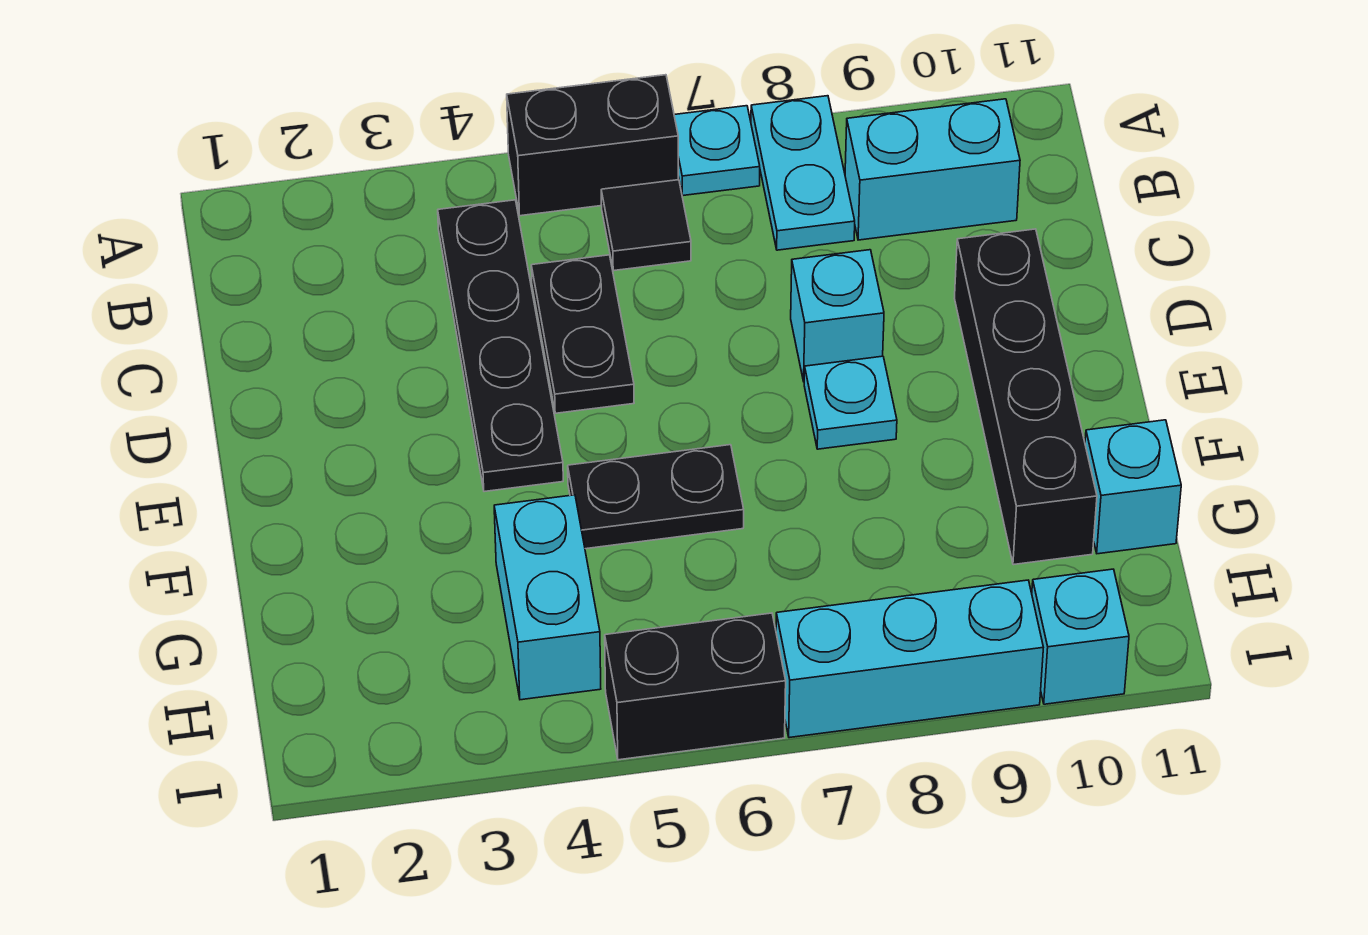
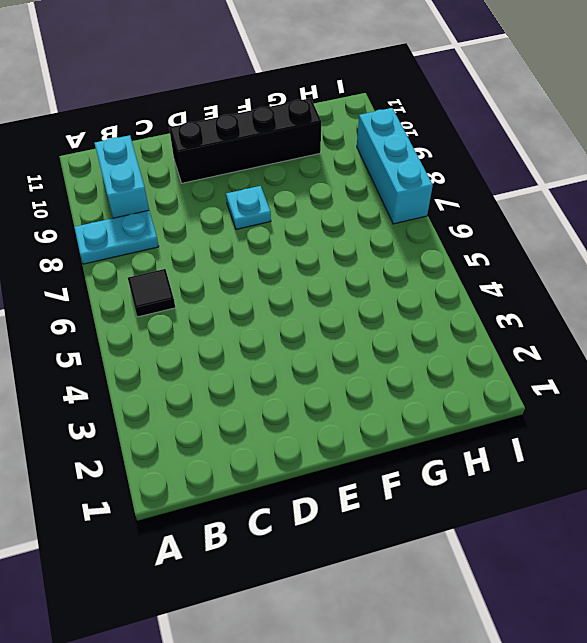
none -> black brick A5:A6 level 1
none -> cyan plate A7 level 1
none -> black plate B4:E4 level 1

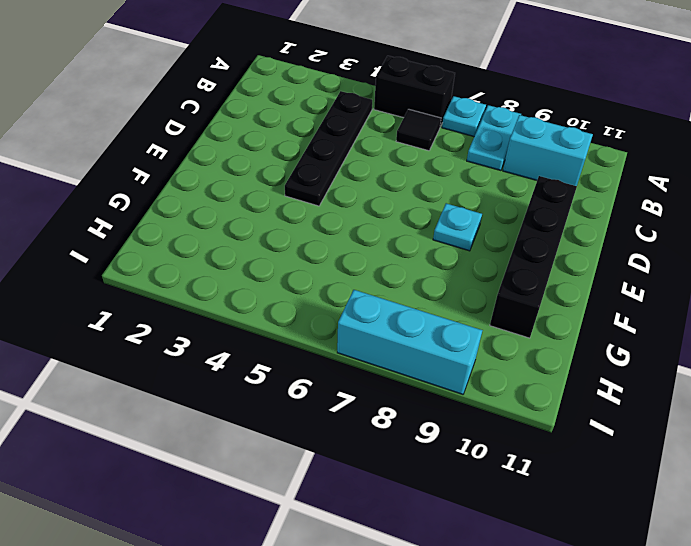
none -> black plate C5:D5 level 1
none -> cyan brick D8 level 1
none -> black plate F5:F6 level 1

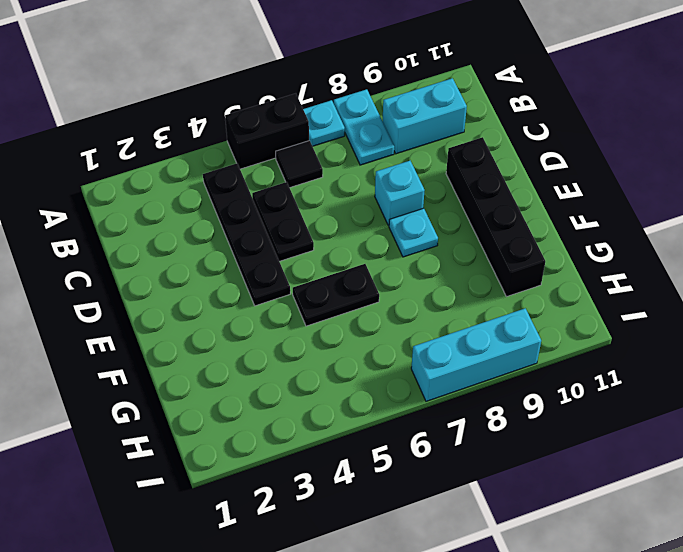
none -> cyan brick G4:H4 level 1
none -> cyan brick G11 level 1
none -> black brick I5:I6 level 1

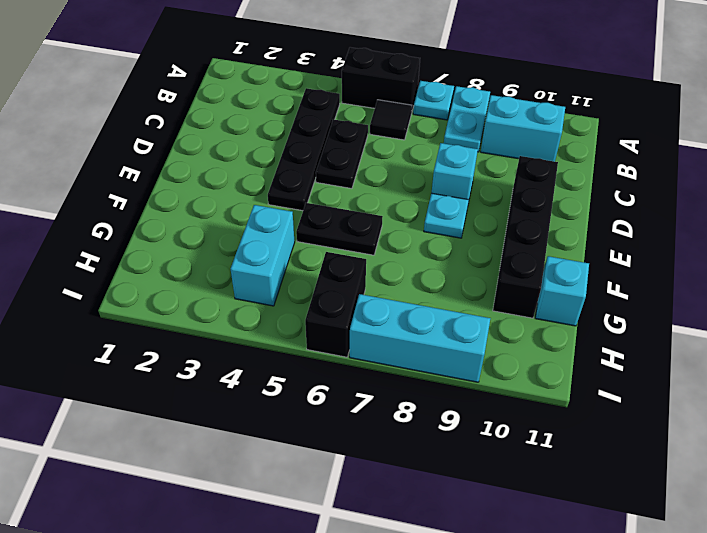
black brick H6:I6 level 1 -> black brick I5:I6 level 1
none -> cyan brick I10 level 1

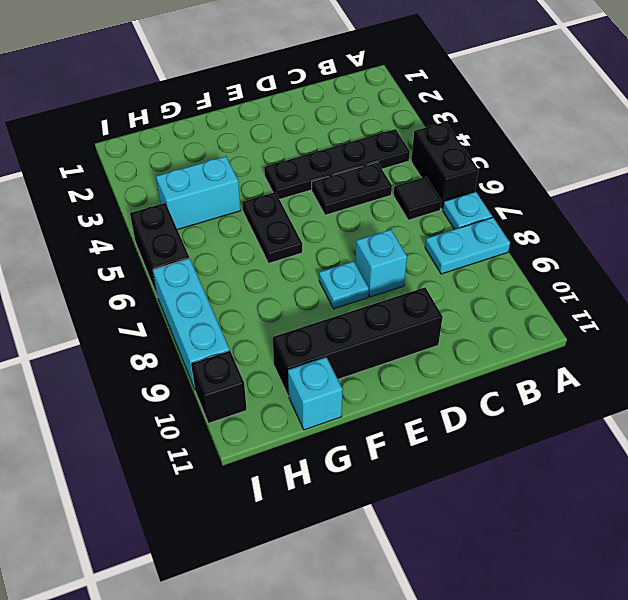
black brick I10 level 1 -> cyan brick I10 level 1
none -> cyan brick B9:B10 level 1

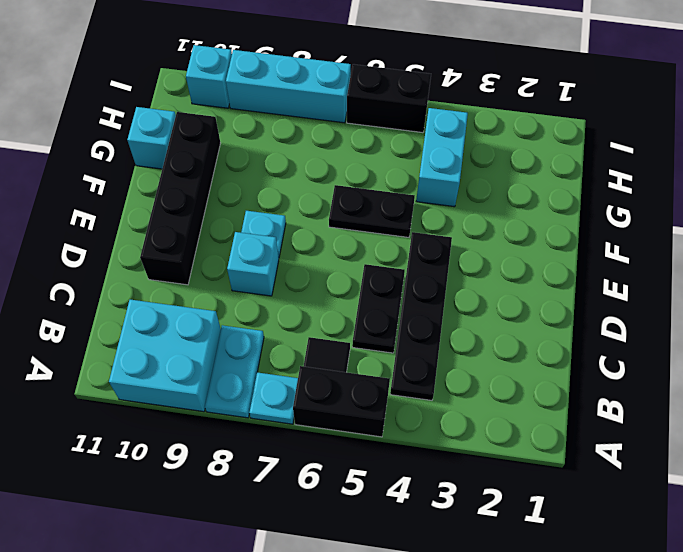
cyan brick A9:B10 level 1 -> cyan brick B9:B10 level 1

